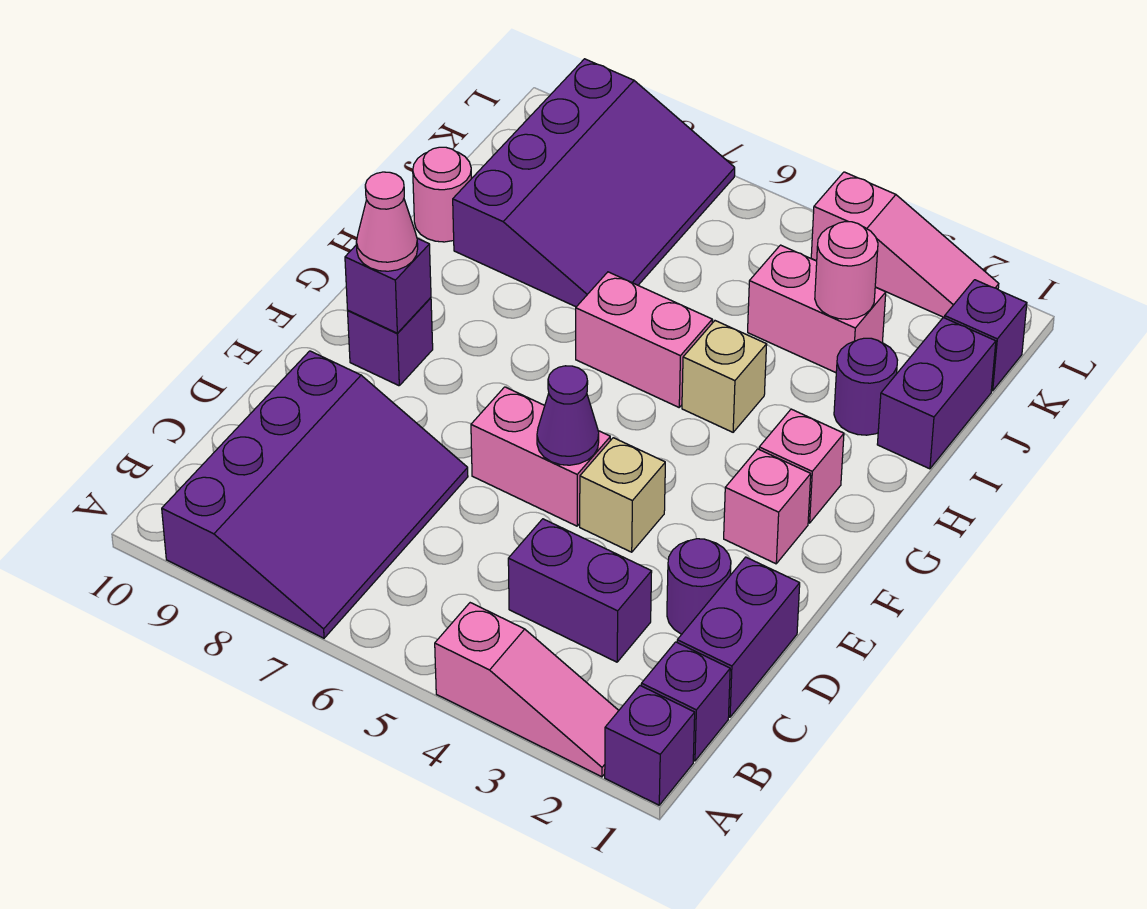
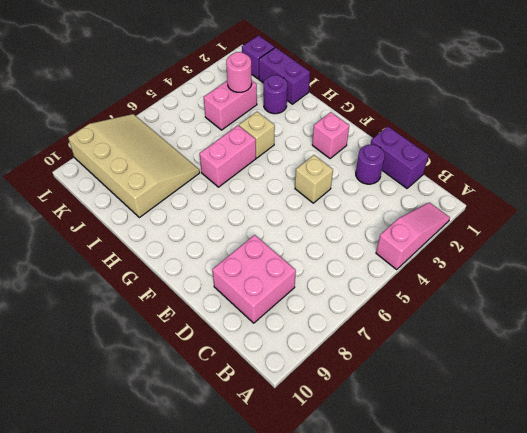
pink brick C8:D9 level 1 -> purple slope A7:D9 level 1 top 9
tan slope I7:L9 level 1 top 9 -> purple slope I7:L9 level 1 top 9
none -> purple brick A1 level 1
none -> purple brick B1 level 1
none -> purple brick C3:C4 level 1

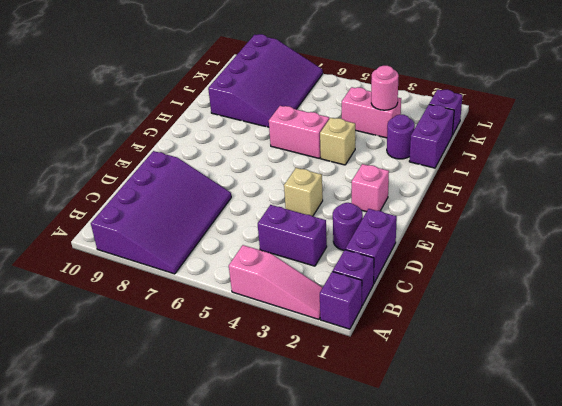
none -> pink brick E5:E6 level 1
none -> purple brick F9 level 1
none -> pink brick G2 level 1

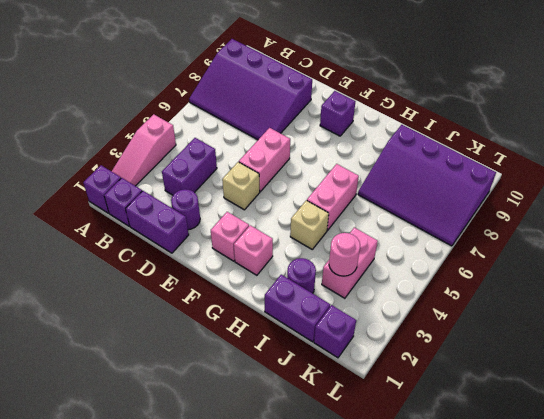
none -> pink round brick I10 level 1
none -> pink slope L2:L4 level 1 top 4
none -> purple cone E5 level 2

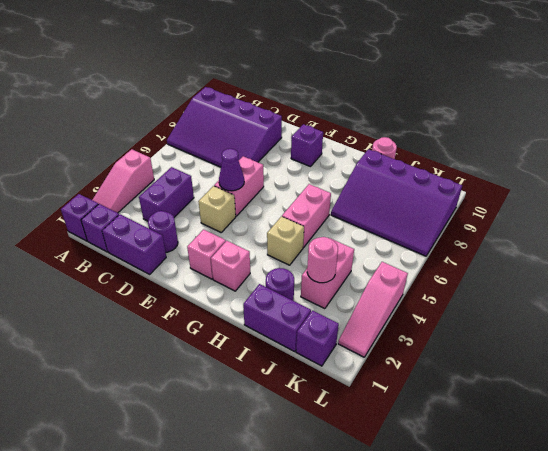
none -> purple brick F9 level 2
none -> pink cone F9 level 3

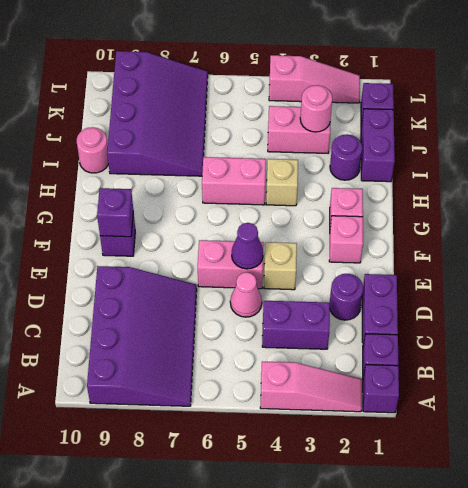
pink cone D5 level 1 -> pink cone F9 level 3

